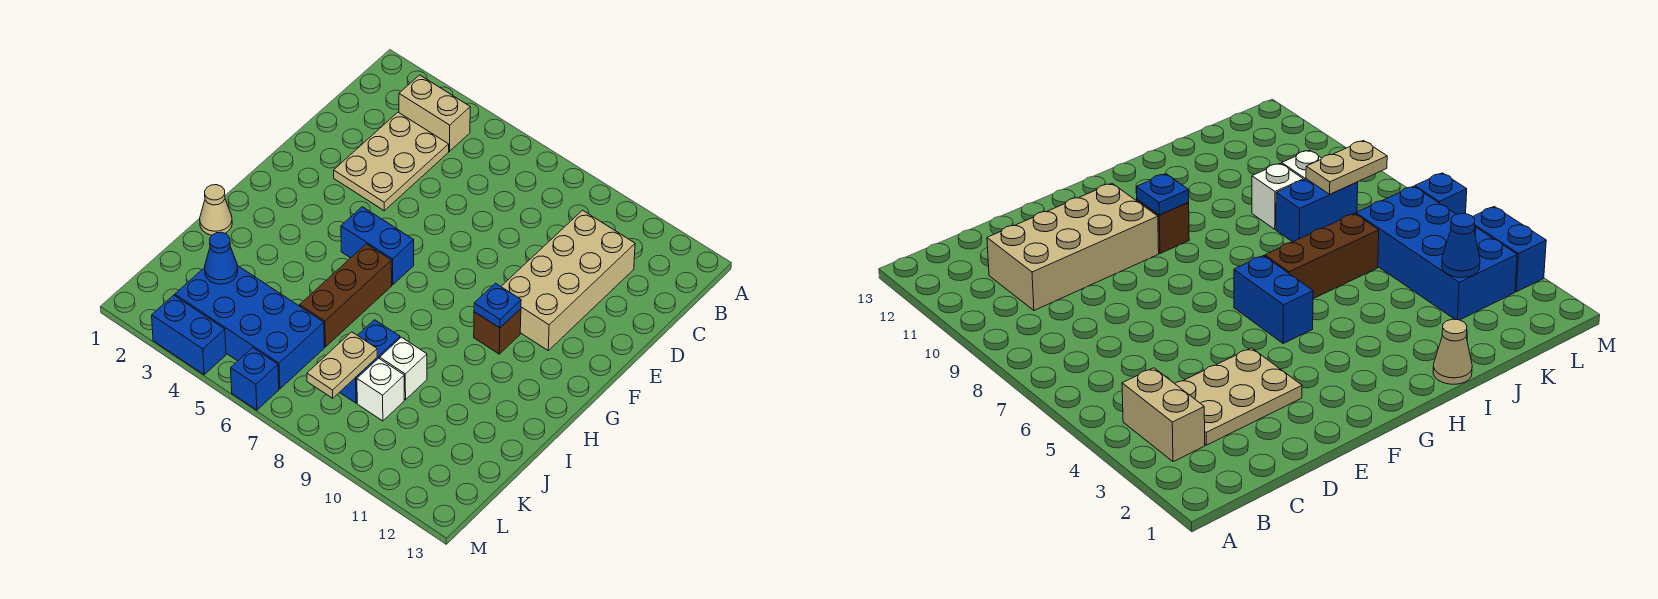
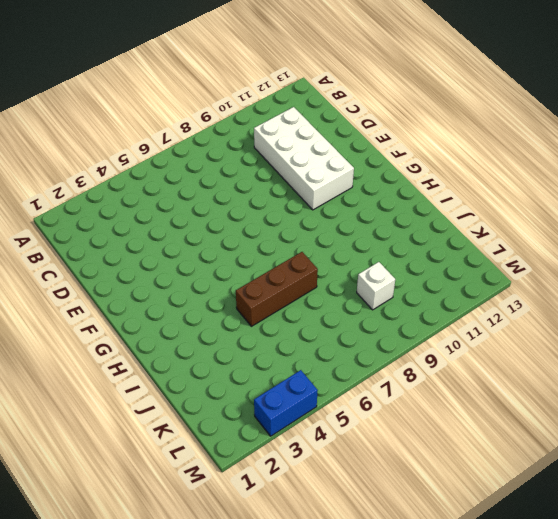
white brick C10:F11 level 1 -> tan brick C10:F11 level 1
brown brick I5:I7 level 1 -> brown brick H6:J6 level 1
none -> tan brick B3:B4 level 1
none -> tan plate C3:E4 level 1
none -> blue brick G5:G6 level 1

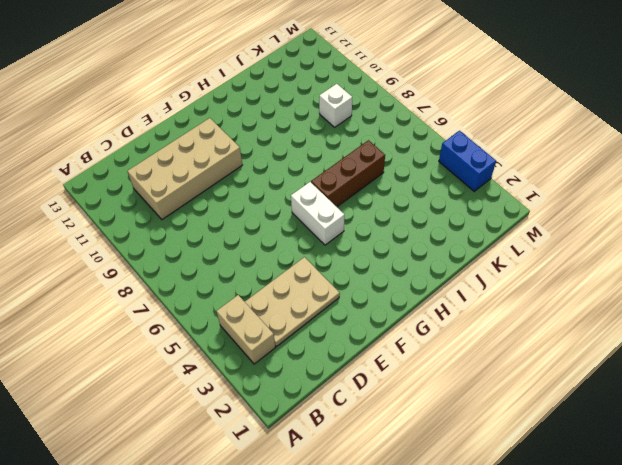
white brick G5:G6 level 1 -> blue brick G5:G6 level 1
none -> brown brick G10 level 1
none -> tan cone I1 level 1
none -> blue brick J8:K8 level 1

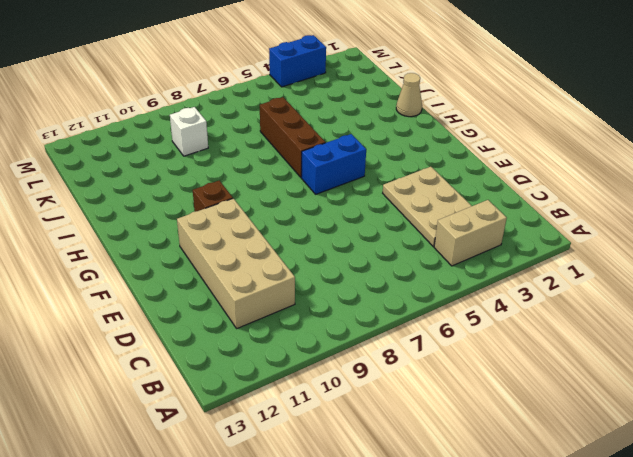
none -> blue brick J8:K8 level 1
none -> white brick J9 level 1
none -> blue brick K3:L6 level 1

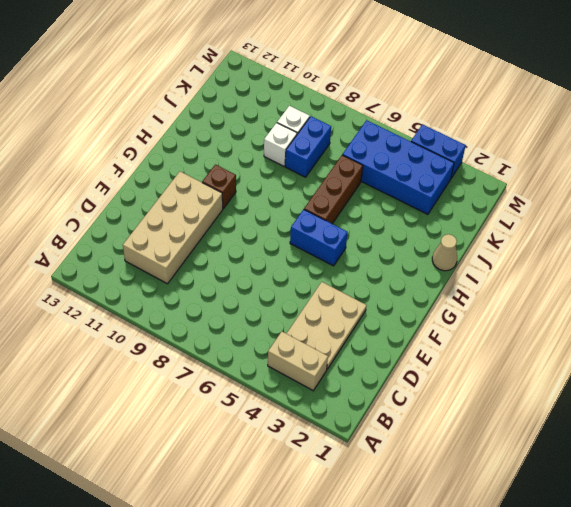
none -> blue brick M6 level 1
none -> blue plate G10 level 2
none -> blue cone K3 level 2

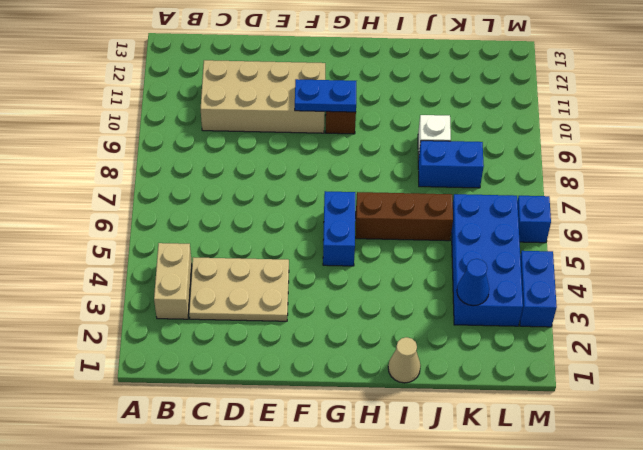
blue plate F10:G10 level 2 -> blue plate G10 level 2
none -> white brick K9 level 1
none -> tan plate K8:L8 level 2

